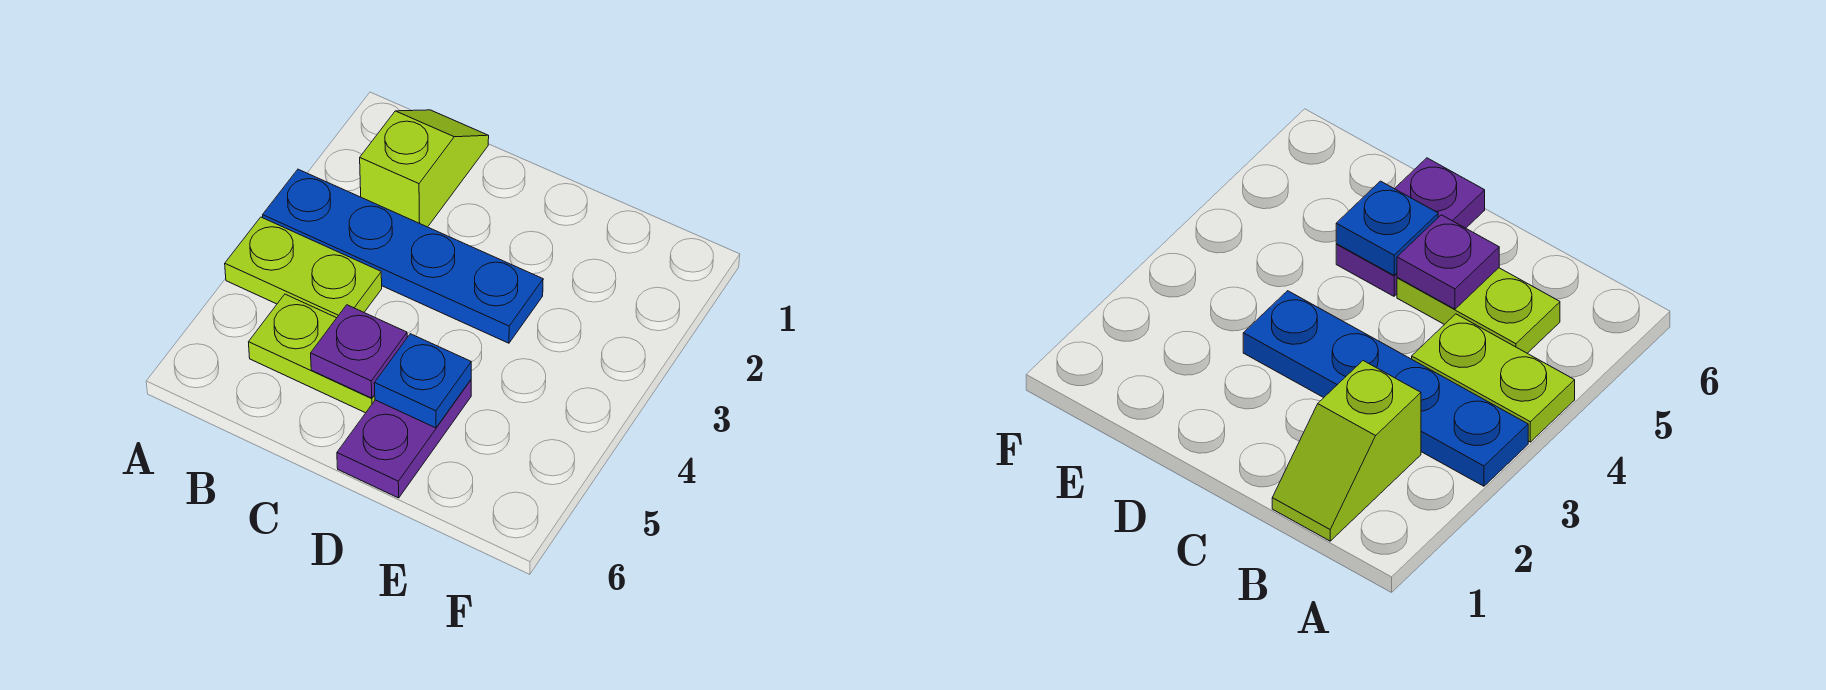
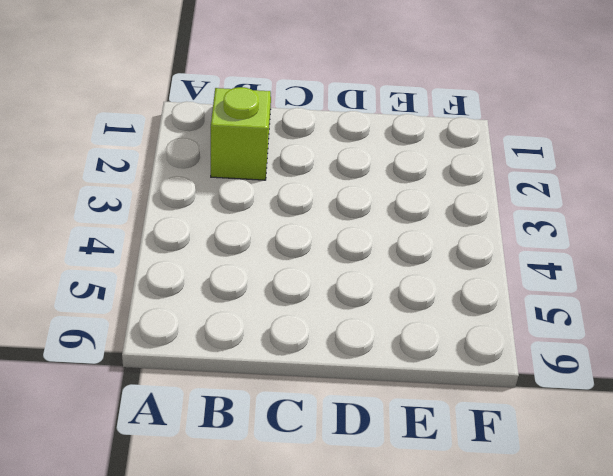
none -> blue plate A3:D3 level 1
none -> lime plate A4:B4 level 1

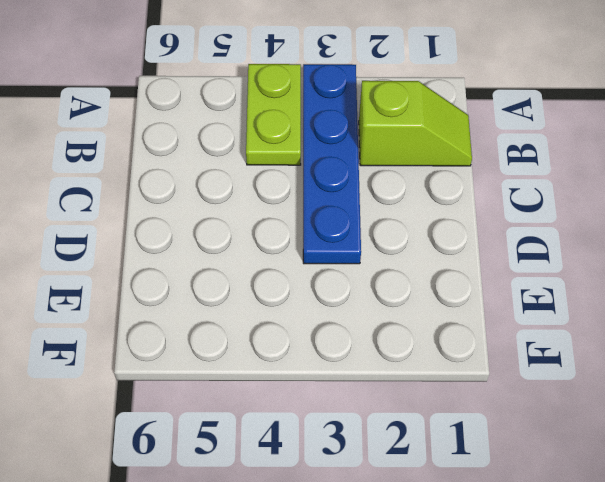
none -> lime plate B5:C5 level 1
none -> purple plate D5:D6 level 1

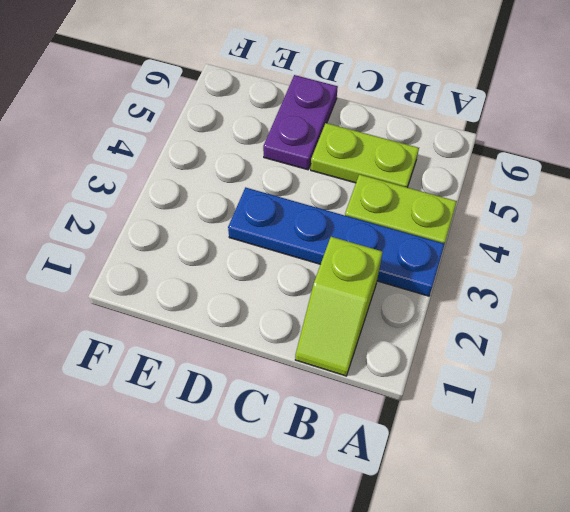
none -> purple plate C5 level 2
none -> blue plate D5 level 2

